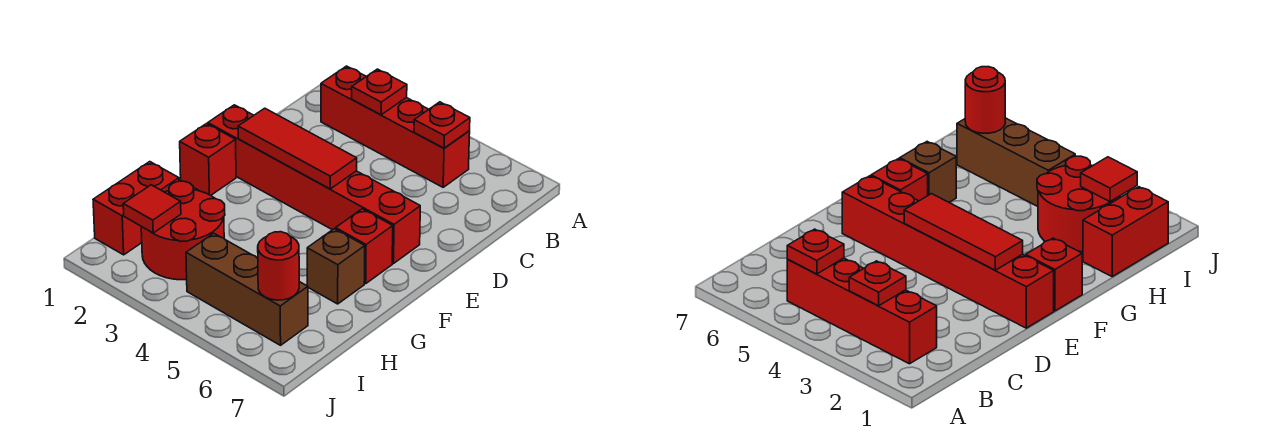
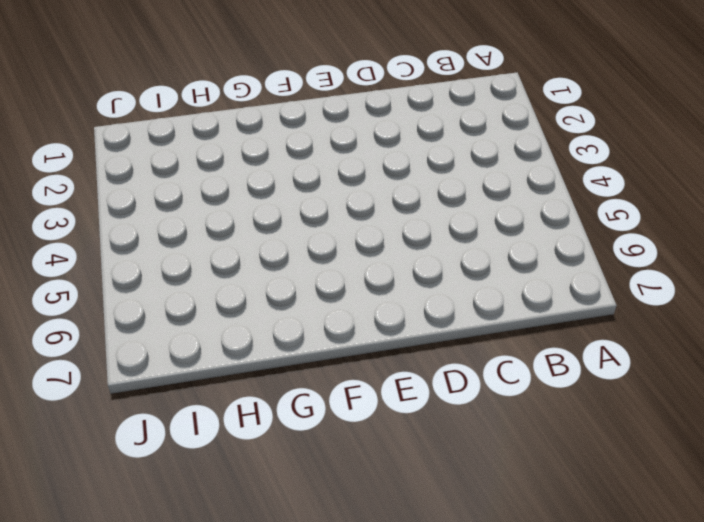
none -> red brick B2:B5 level 1
none -> red brick E1:E6 level 1
none -> red brick F1 level 1

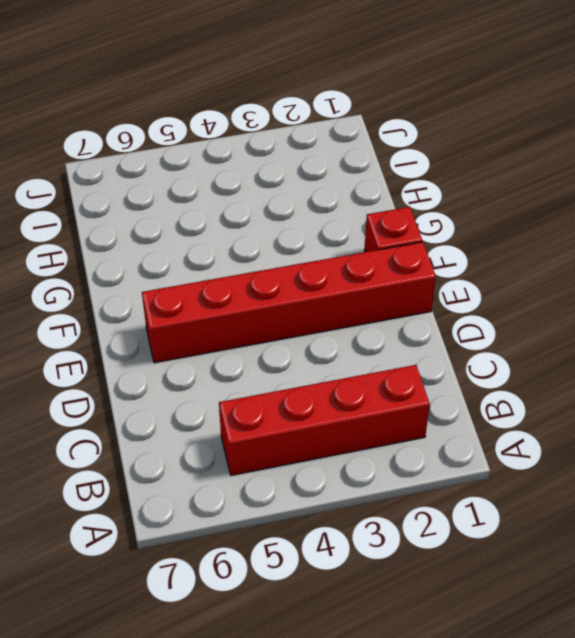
none -> red brick F6 level 1
none -> brown brick G6 level 1
none -> red brick H1:I1 level 1

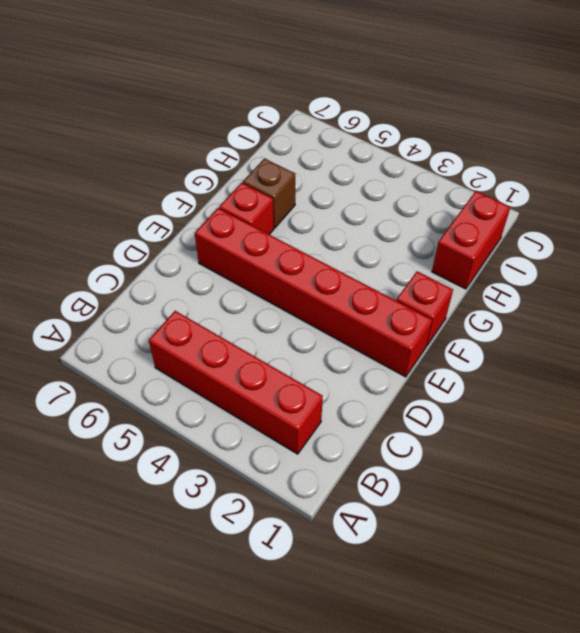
none -> red round brick H2:I3 level 1
none -> brown brick I4:I6 level 1
none -> red plate B3 level 2

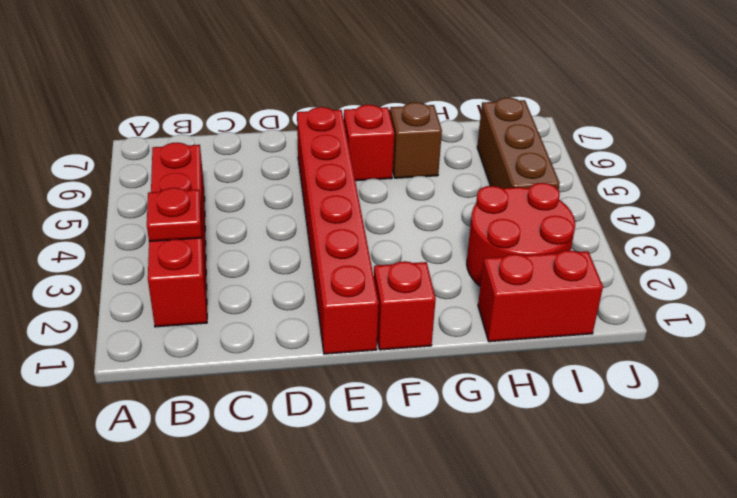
none -> red plate B5 level 2
none -> red tile E2:E4 level 2
none -> red tile I2 level 2

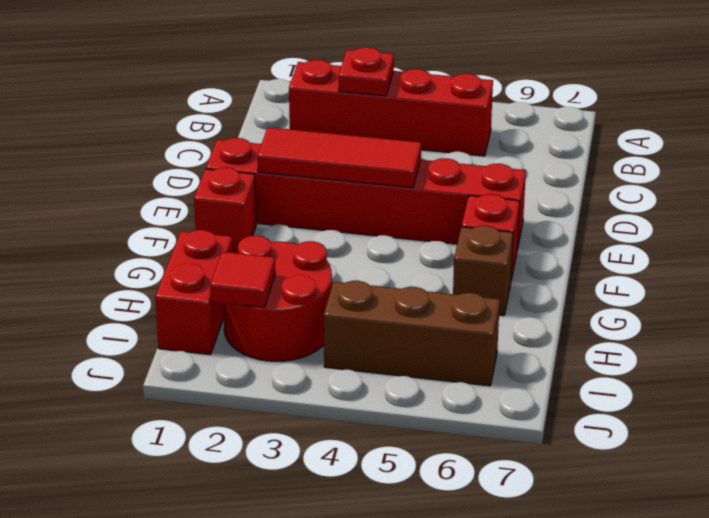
none -> red plate B5 level 2
none -> red round brick I6 level 2

